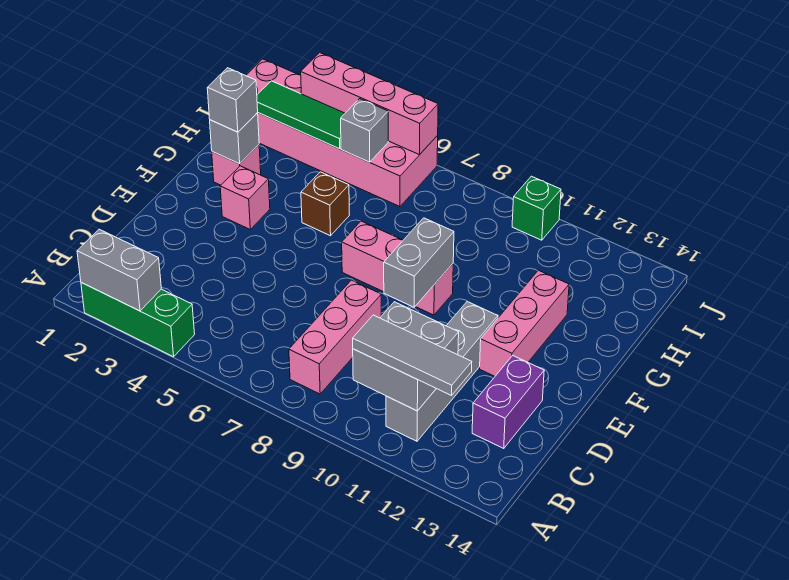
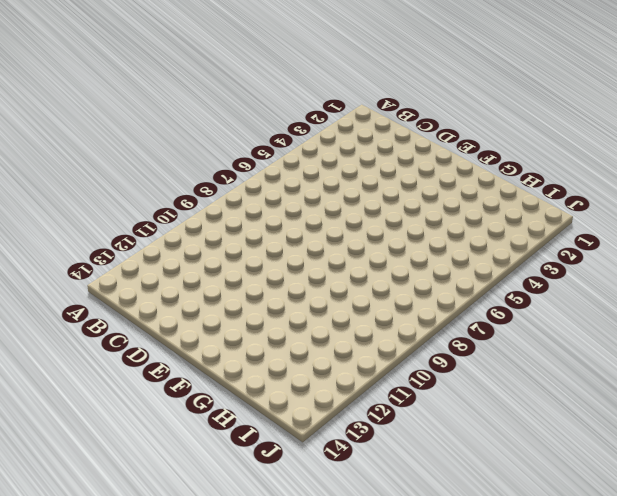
none -> green brick A2:A4 level 1
none -> pink brick B8:D8 level 1
none -> grey brick B11:E11 level 1

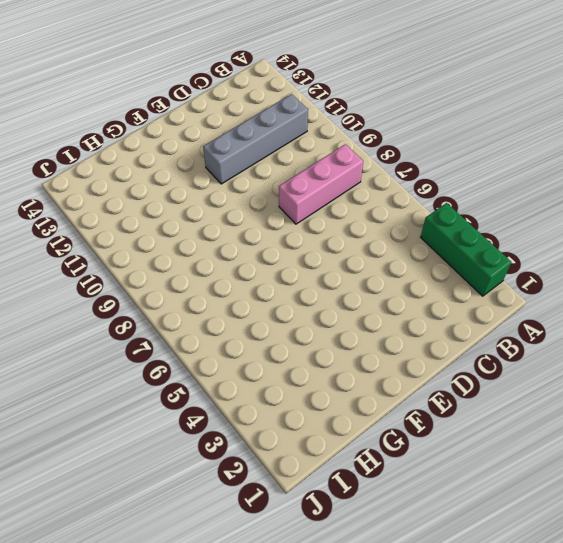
none -> purple brick C13:D13 level 1
none -> pink brick E12:G12 level 1
none -> pink brick F3 level 1

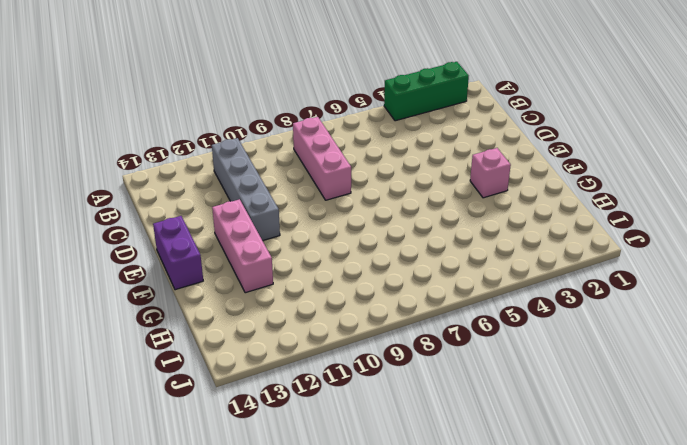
purple brick E14:F14 level 1 -> purple brick C13:D13 level 1
none -> pink brick F7:F9 level 1
none -> pink brick G2 level 1
none -> brown brick G5 level 1

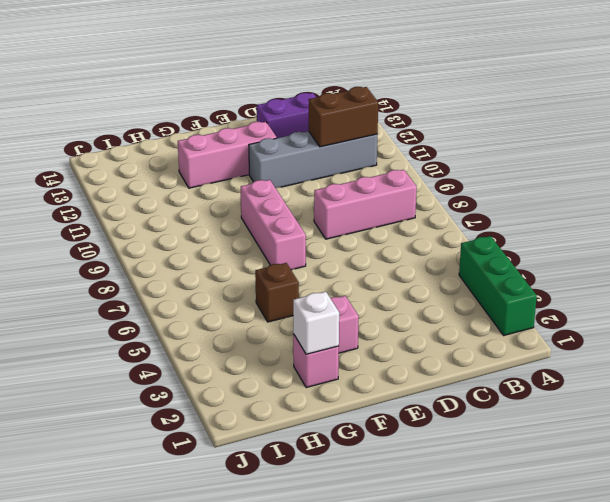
brown brick B11:C11 level 2 -> grey brick B10:C11 level 2
white brick G2 level 2 -> grey brick G2 level 2
none -> pink brick I1:J6 level 1
none -> green brick J10 level 1
none -> grey brick A2:A3 level 2

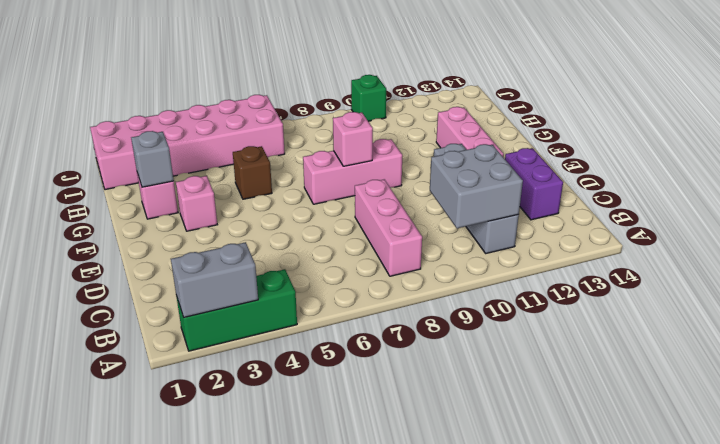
pink brick F8 level 2 -> none
none -> grey brick E9:F9 level 2
none -> green tile I2:I4 level 2
none -> grey brick I5 level 2

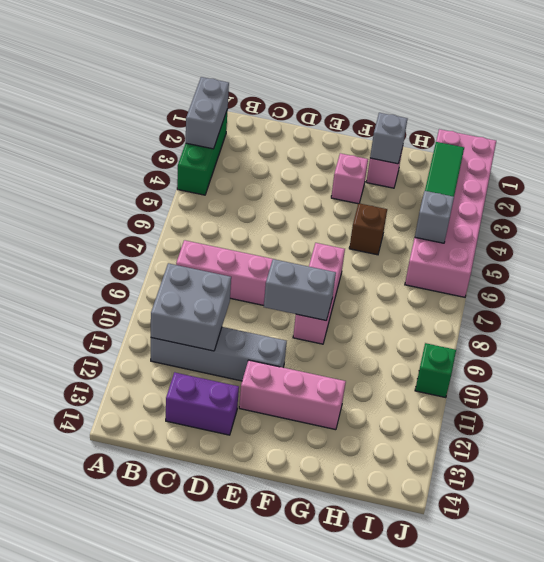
none -> pink brick J3:J6 level 2
none -> grey tile B10:B12 level 3
none -> grey brick G2 level 3

